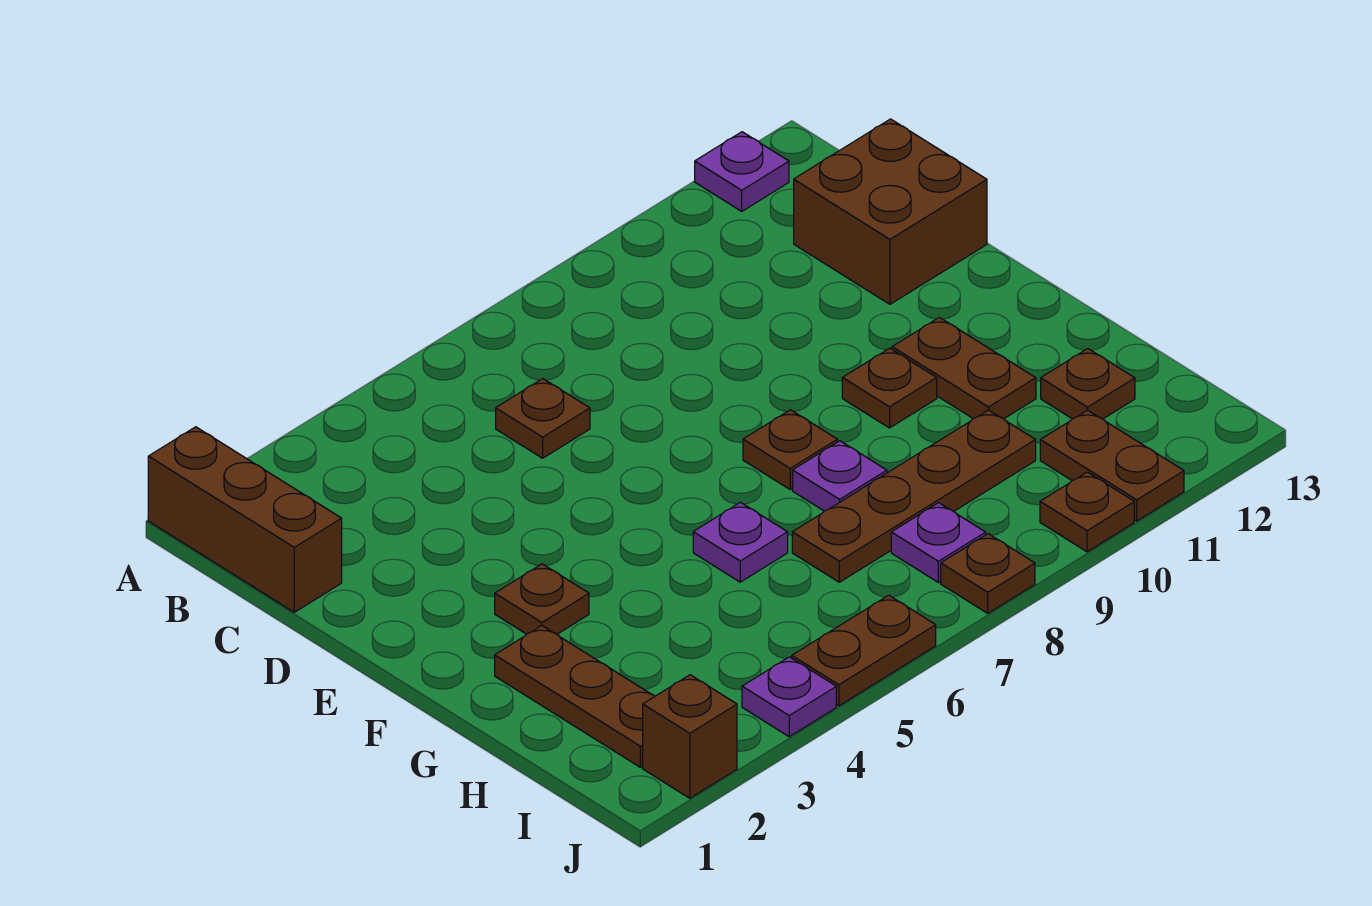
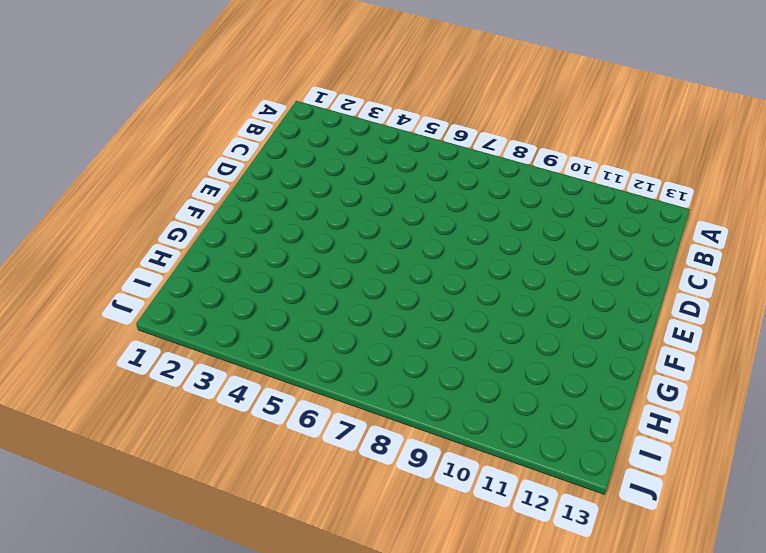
none -> brown brick A1:C1 level 1
none -> purple plate A12 level 1
none -> brown plate C6 level 1

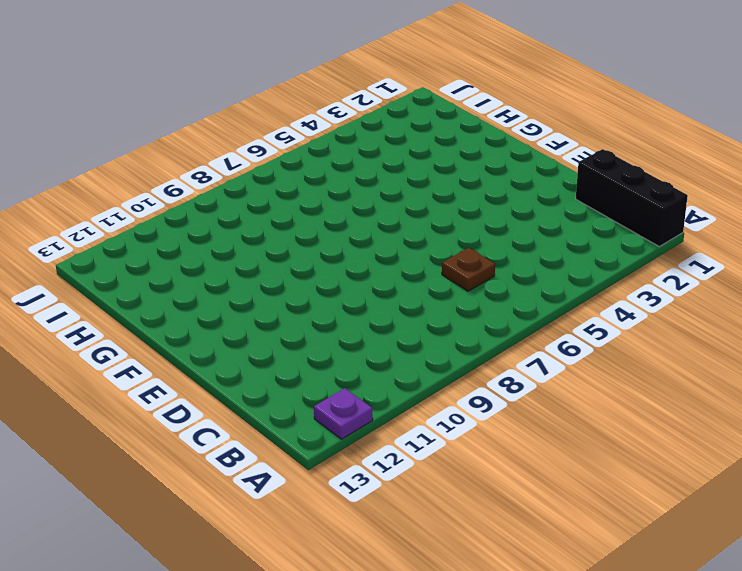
black brick A1:C1 level 1 -> brown brick A1:C1 level 1
none -> brown brick C12:D13 level 1
none -> brown plate F3 level 1
none -> brown plate F8 level 1

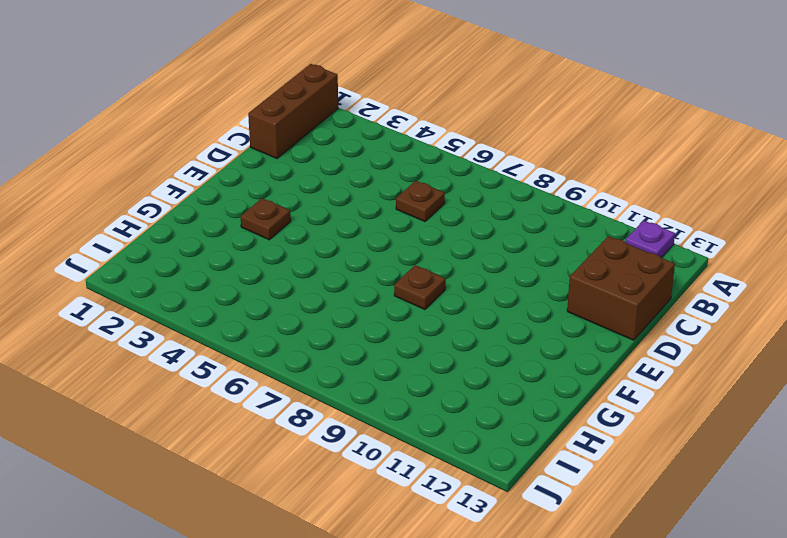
none -> brown plate F10 level 1
none -> brown plate F11:G11 level 1
none -> brown plate G2:I2 level 1

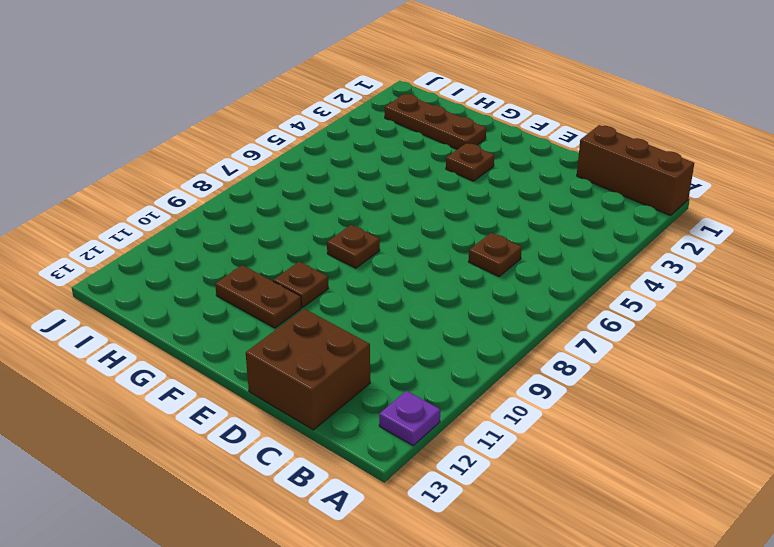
none -> purple plate G6 level 1
none -> purple plate G8 level 1
none -> brown plate H7:H10 level 1

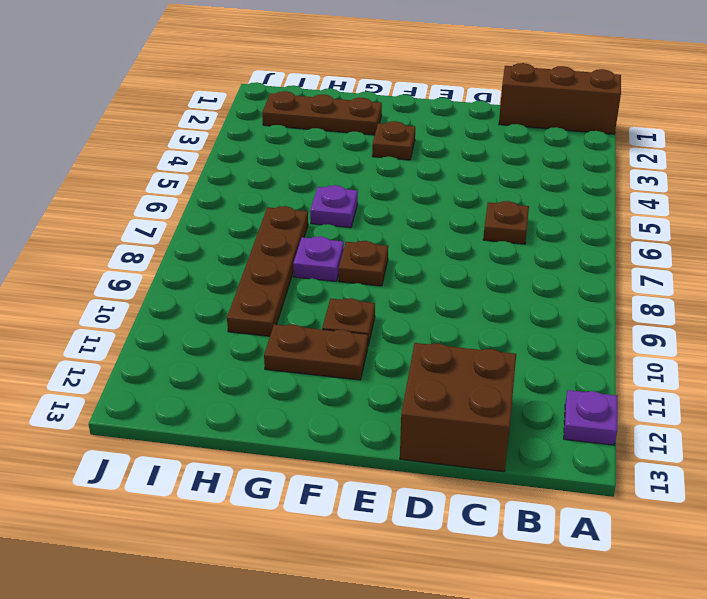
none -> brown plate H12 level 1
none -> purple plate I8 level 1
none -> brown plate I11:J11 level 1

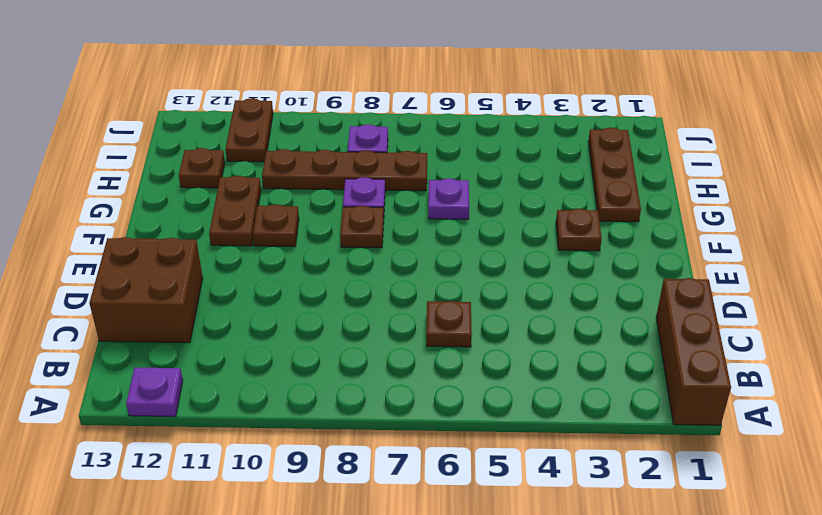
none -> brown brick J2 level 1
none -> purple plate J4 level 1
none -> brown plate J5:J6 level 1

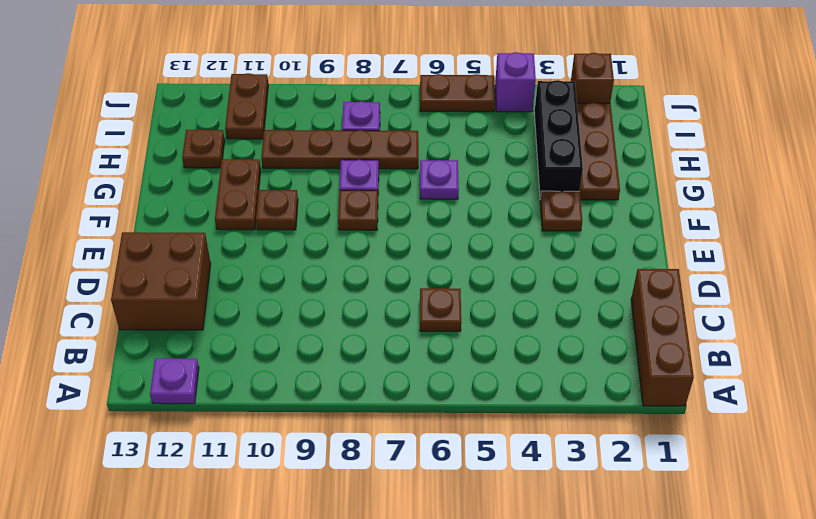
black brick G3:I3 level 1 -> none
purple brick J4 level 1 -> purple plate J4 level 1
none -> brown plate J8 level 1
none -> brown plate J10 level 1

